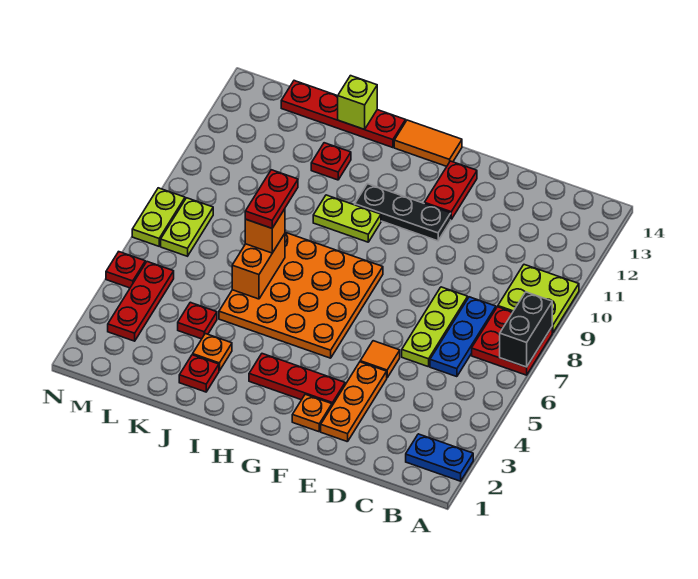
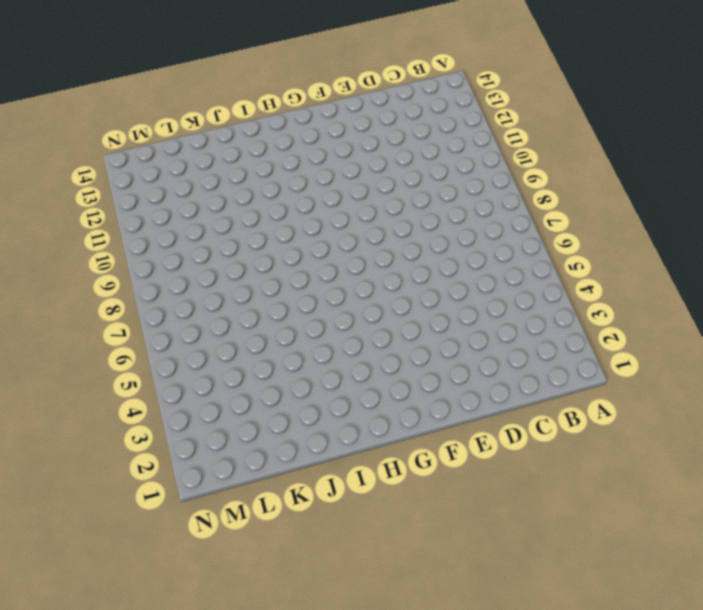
none -> blue plate A2:B2 level 1
none -> red plate A7:B8 level 1
none -> lime plate A9:B10 level 1

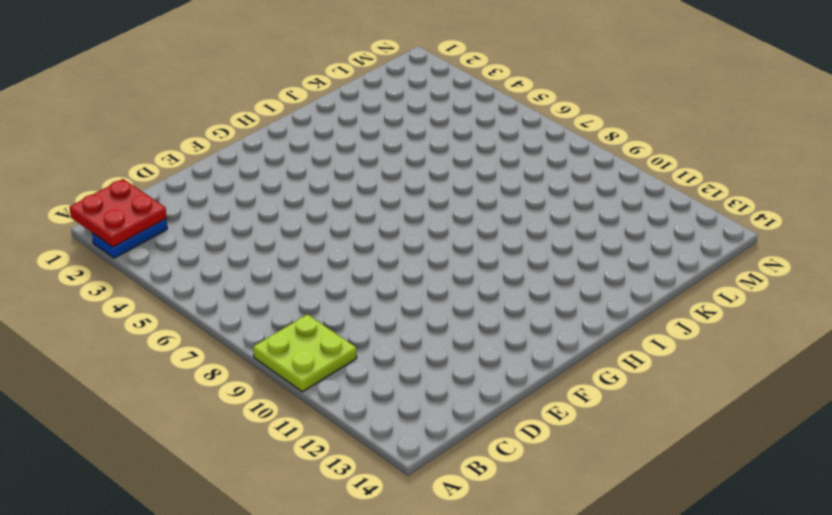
red plate A1:B2 level 2 -> red plate A7:B8 level 1
none -> blue plate C6:C8 level 1
none -> lime plate D6:D8 level 1
none -> orange plate E2:E4 level 1

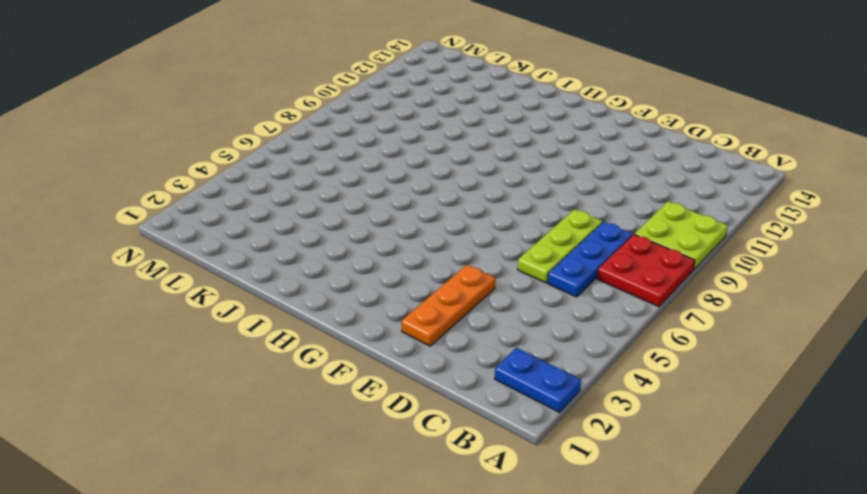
none -> orange tile E5 level 1
none -> orange plate F2 level 1
none -> red plate F3:H3 level 1

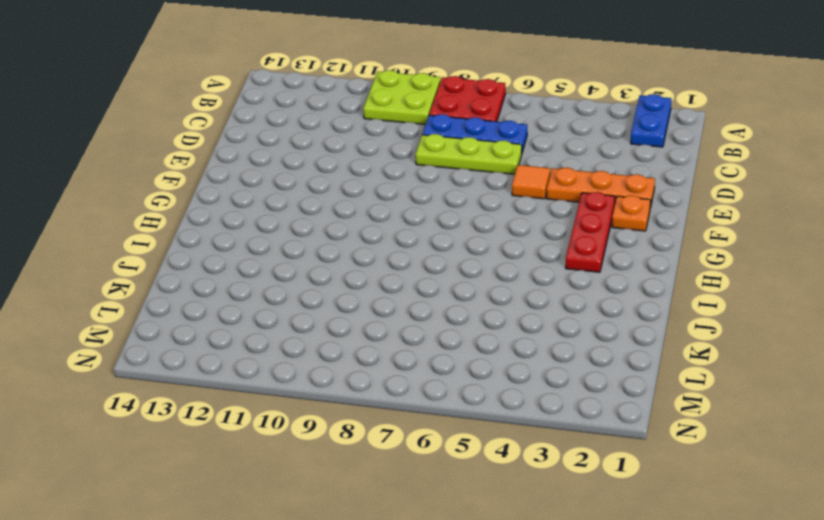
none -> black plate F11:H11 level 1
none -> red plate F12:F13 level 1
none -> orange plate G5:J8 level 1

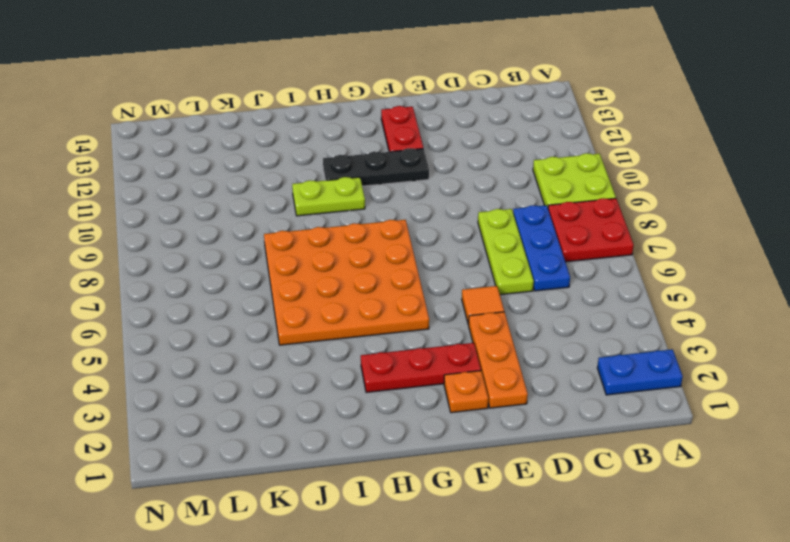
none -> orange tile G14:H14 level 1
none -> red plate I14:L14 level 1
none -> red plate J2 level 1

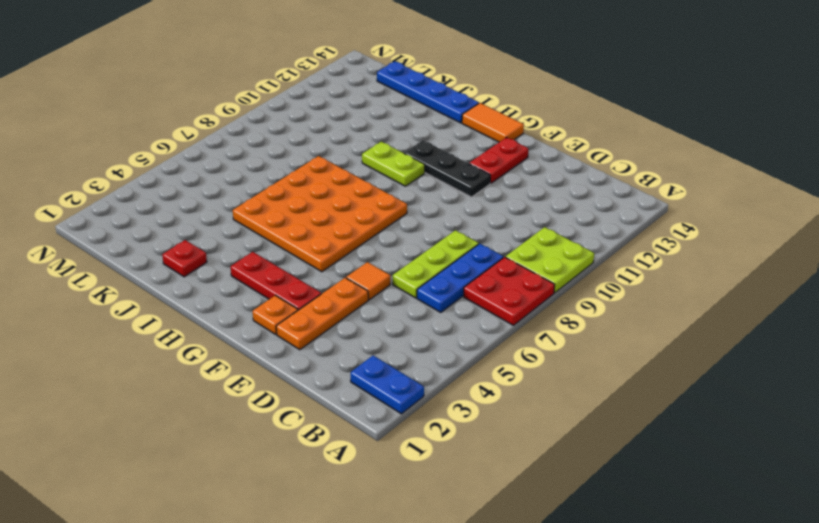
blue plate I14:L14 level 1 -> red plate I14:L14 level 1
none -> orange plate J3 level 1
none -> red plate J12 level 1
none -> red plate K4 level 1

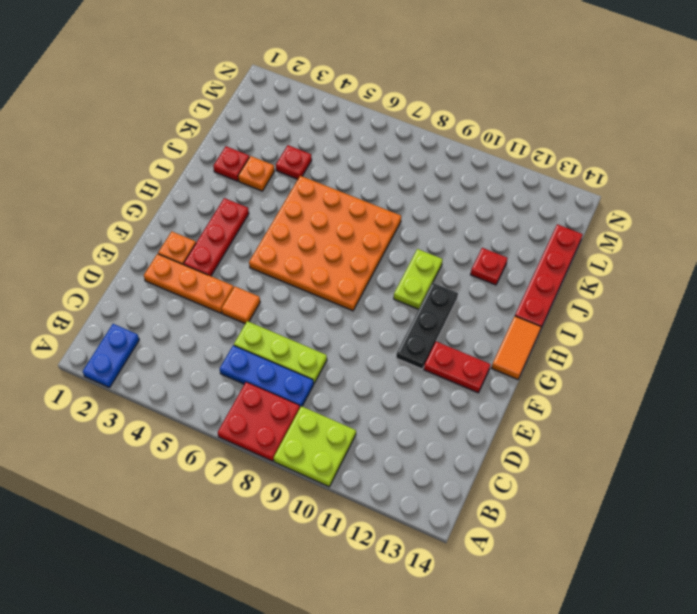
none -> red plate M3:M5 level 1
none -> lime plate M7:M8 level 1
none -> red plate N5 level 1

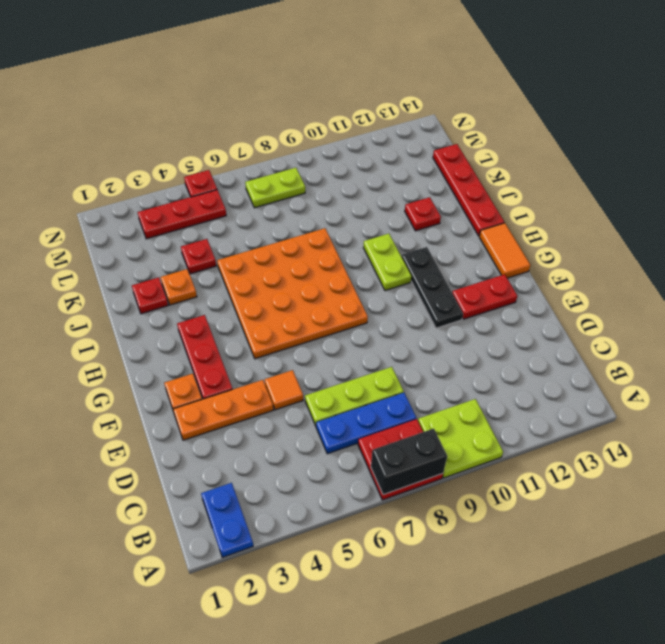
none -> lime plate N7:N8 level 1
none -> orange brick J6:J7 level 2
none -> lime brick J14 level 2

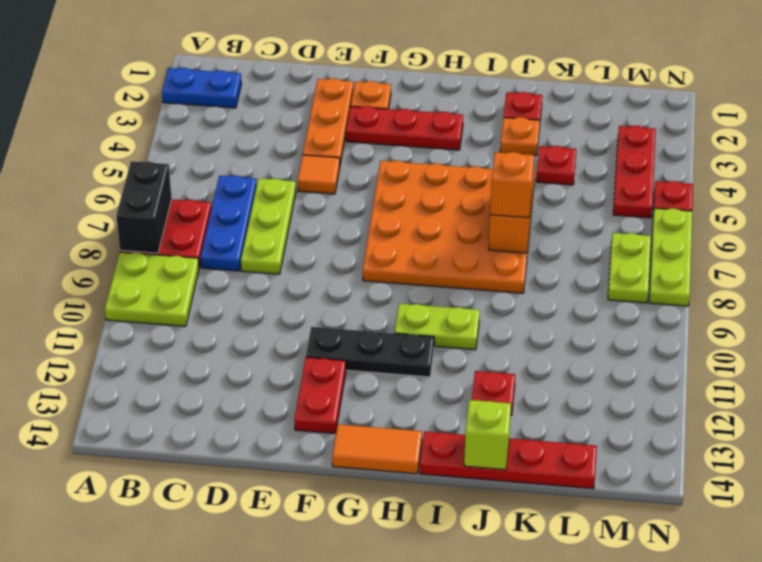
lime plate N6:N8 level 1 -> lime plate N7:N8 level 1
none -> red plate J7:J8 level 4

